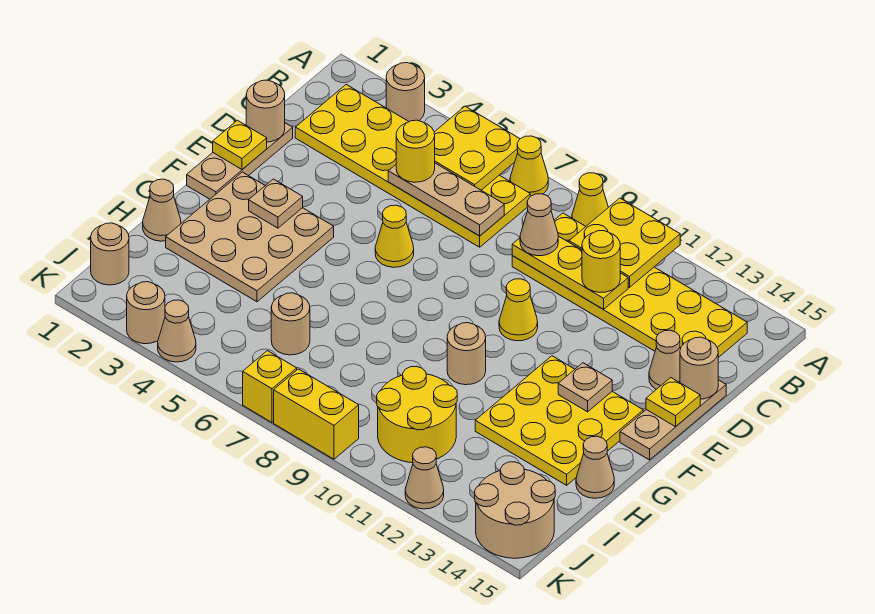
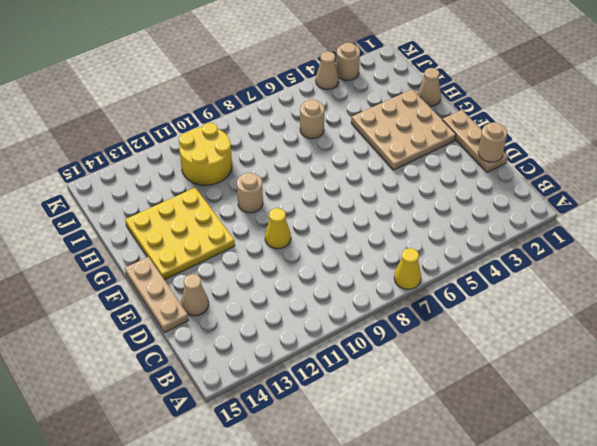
none -> tan round brick A3 level 1
none -> yellow cone A9 level 1
none -> yellow plate B2:C7 level 1
none -> yellow plate B9:C14 level 1

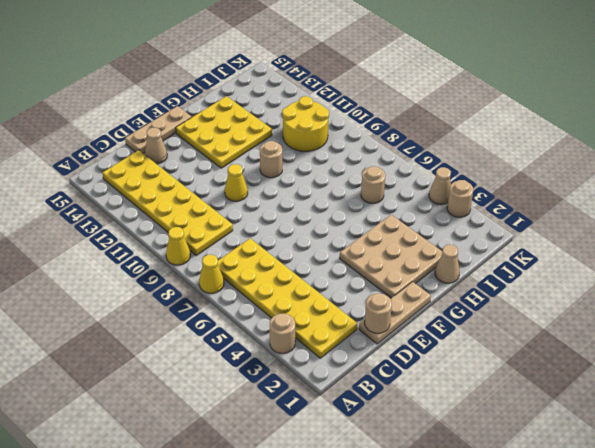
none -> yellow cone E6 level 1
none -> tan cone H15 level 1
none -> tan round brick J1 level 1
none -> tan round brick J14:K15 level 1

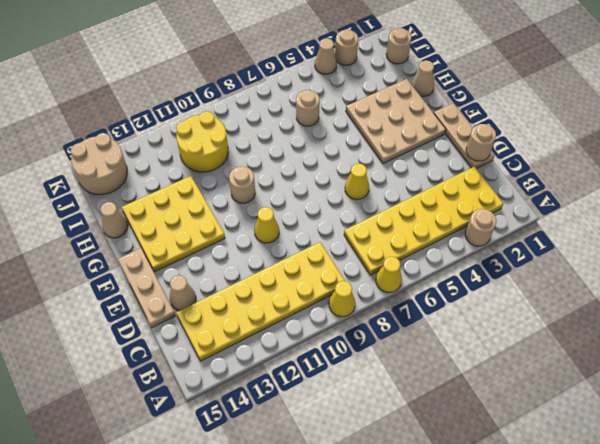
none -> yellow brick K7 level 1
none -> yellow brick K8:K9 level 1
none -> tan cone K12 level 1
none -> yellow plate A5:B6 level 2

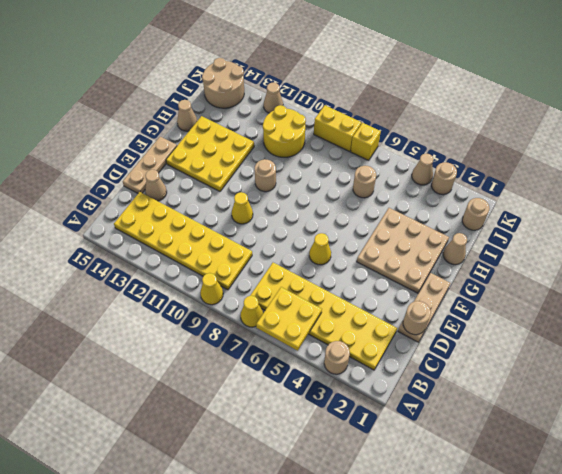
none -> yellow plate A10:B11 level 2
none -> tan plate C5:C7 level 2
none -> yellow plate C9:C11 level 2
none -> tan round brick D15 level 2

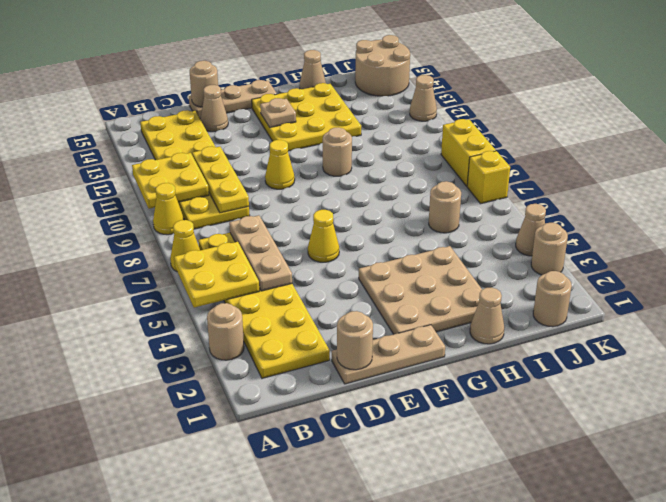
none -> yellow round brick I10:J11 level 1
none -> yellow plate E1 level 2
none -> yellow plate E15 level 2
none -> tan plate F3 level 2

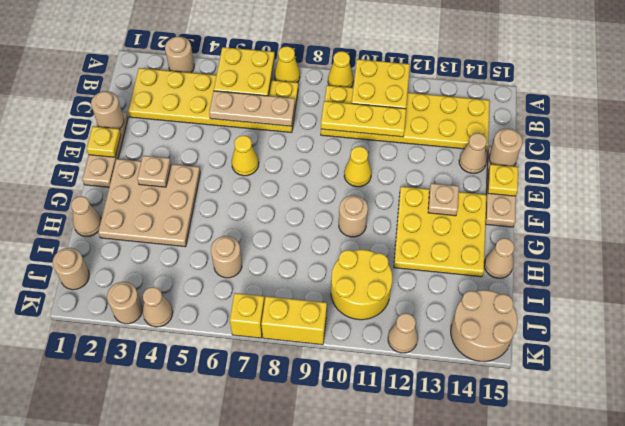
none -> yellow round brick C5 level 3
none -> tan cone C9 level 3
none -> yellow round brick C11 level 3

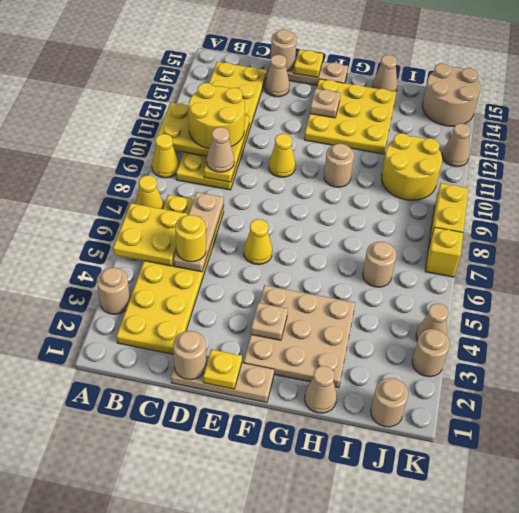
yellow round brick B10:C11 level 3 -> yellow round brick C11 level 3

